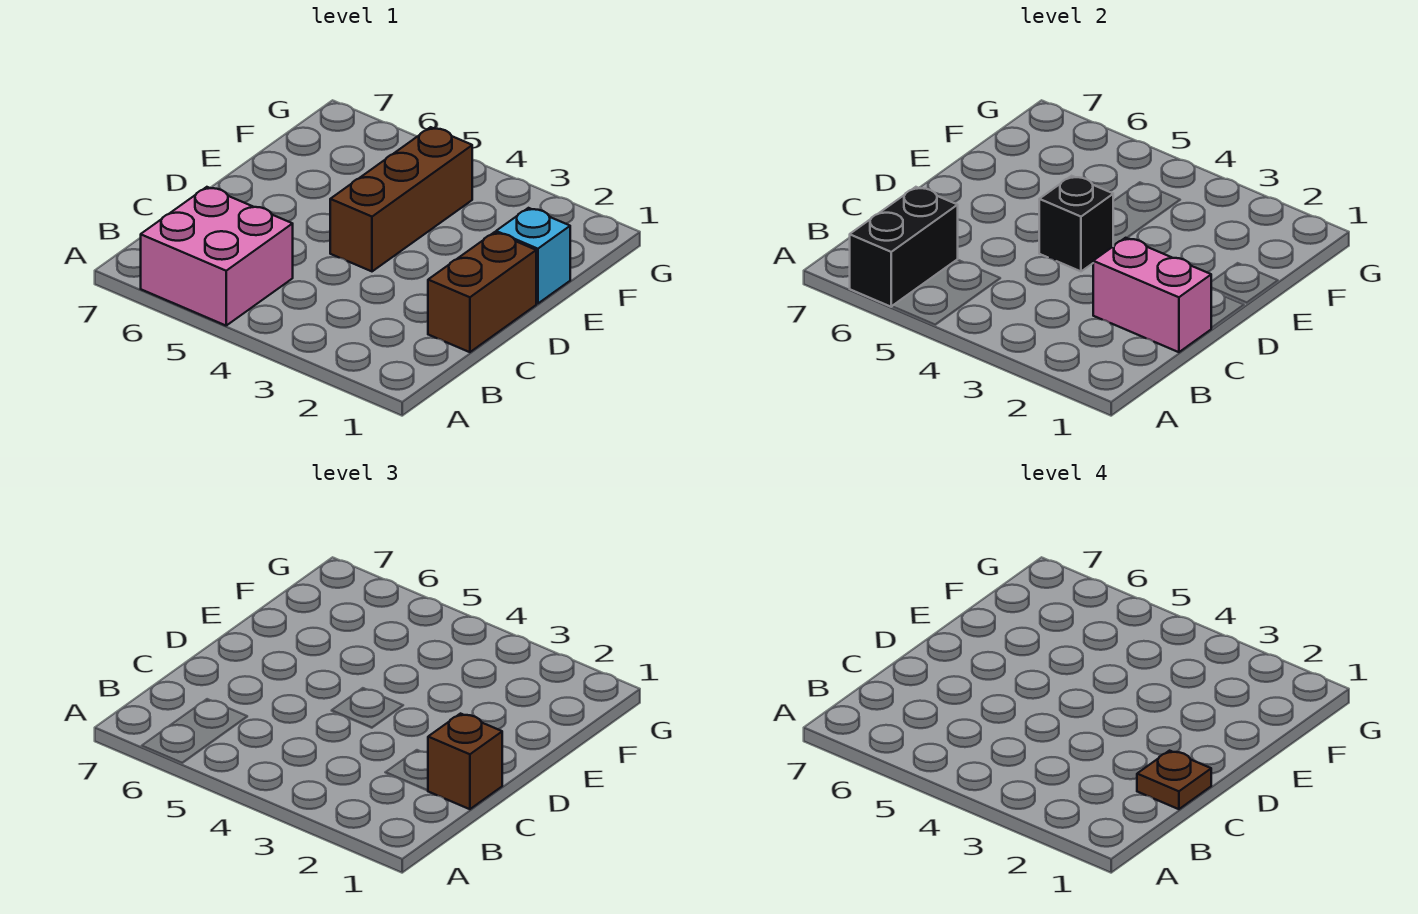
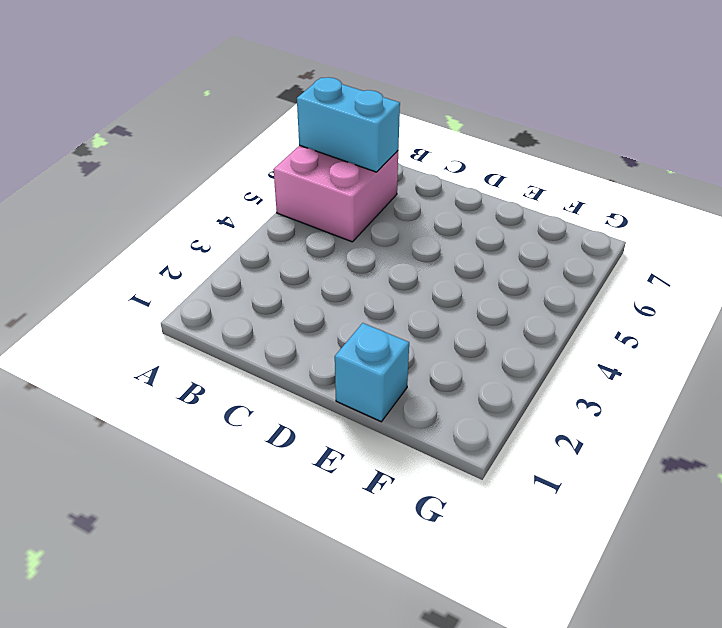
cyan brick A6:B6 level 2 -> black brick A6:B6 level 2
none -> brown brick C1:D1 level 1
none -> brown brick D4:F4 level 1

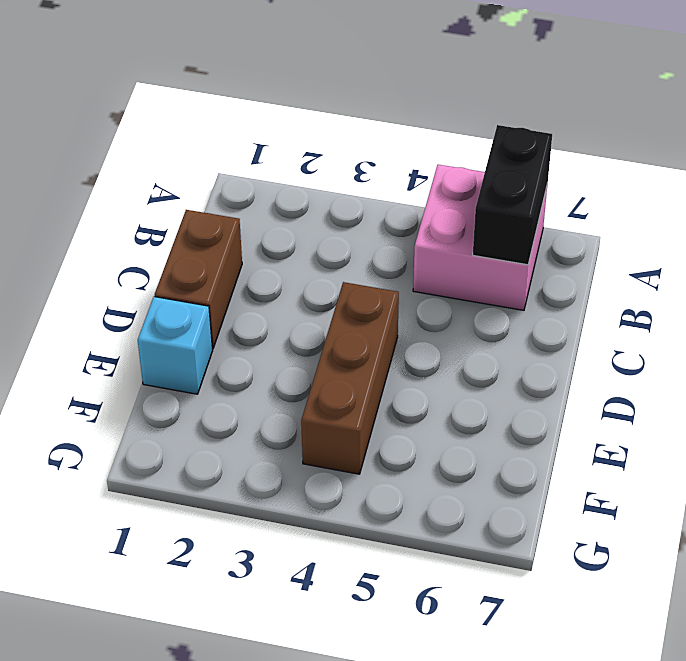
none -> pink brick C1:C2 level 2
none -> black brick D4 level 2

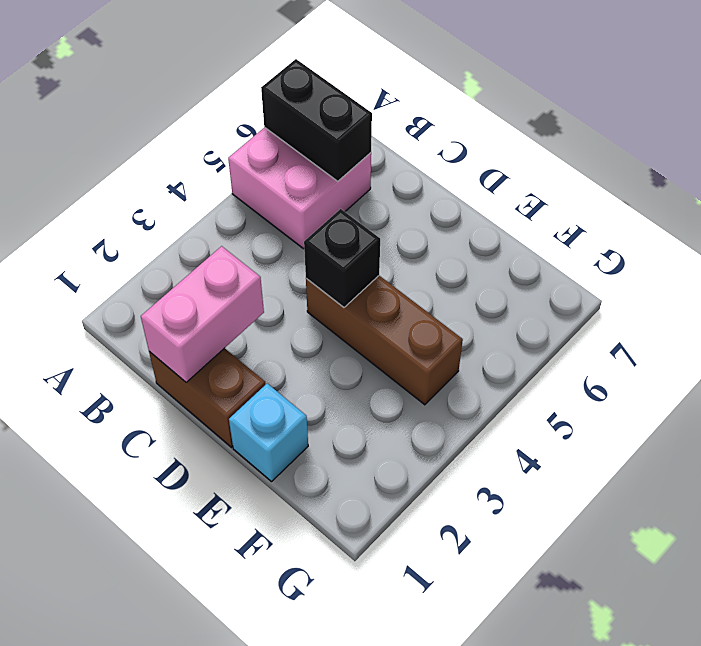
none -> brown brick C1 level 3
none -> brown plate C1 level 4

